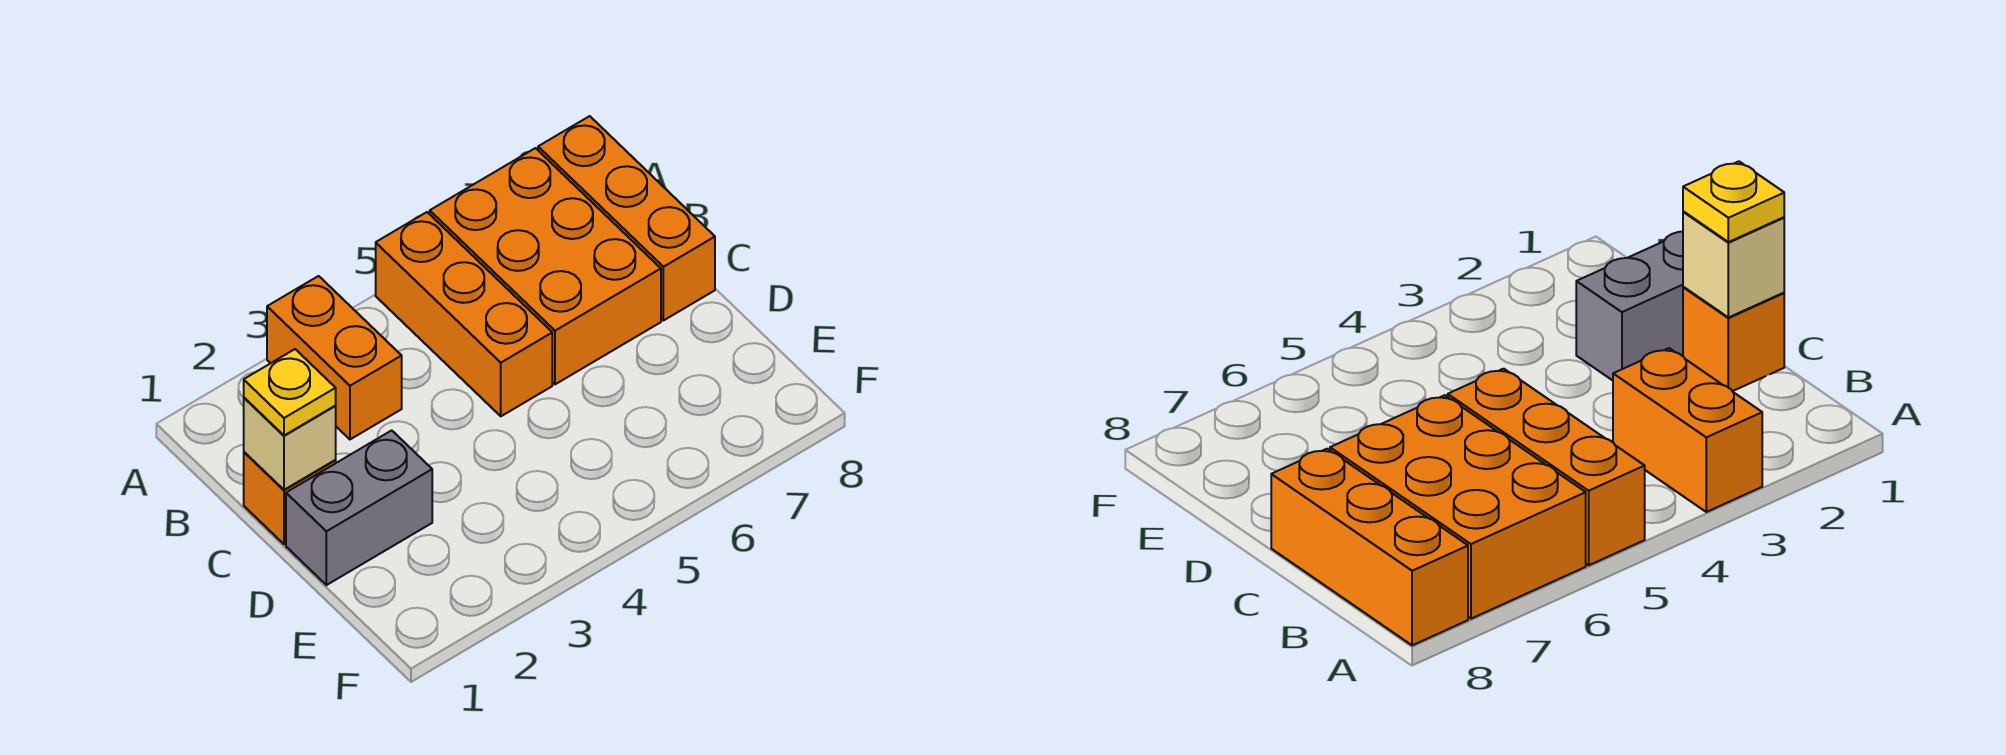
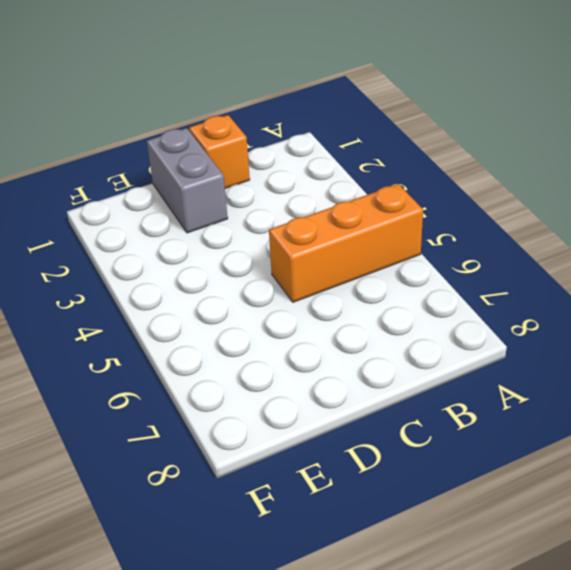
none -> orange brick A3:B3 level 1
none -> orange brick A6:C7 level 1

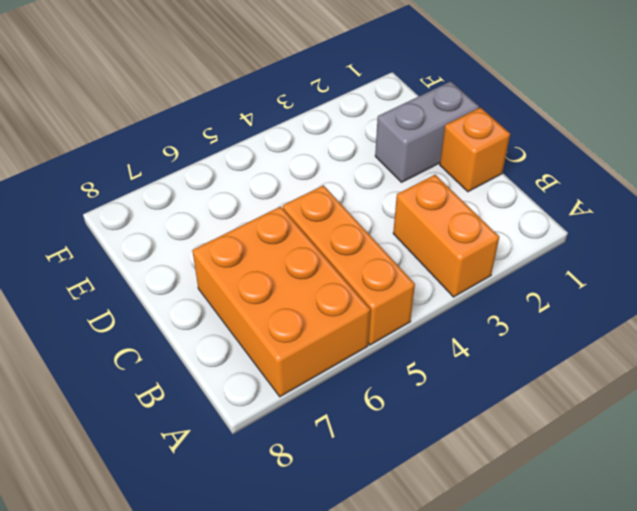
none -> orange brick A8:C8 level 1
none -> tan brick C1 level 2

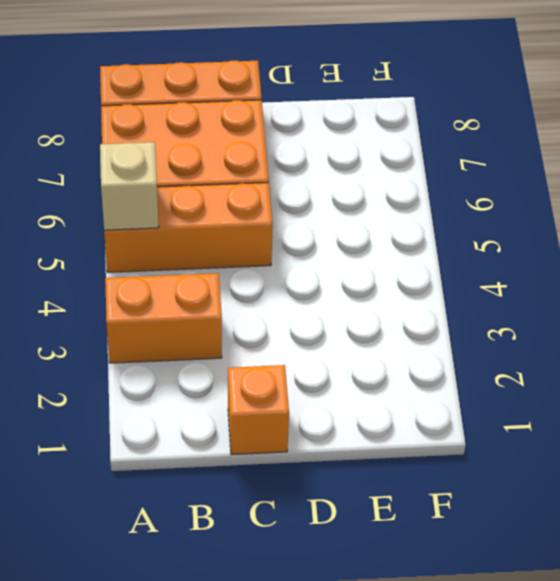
tan brick A5 level 2 -> tan brick C1 level 2
none -> grey brick D1:D2 level 1
none -> yellow plate C1 level 3

